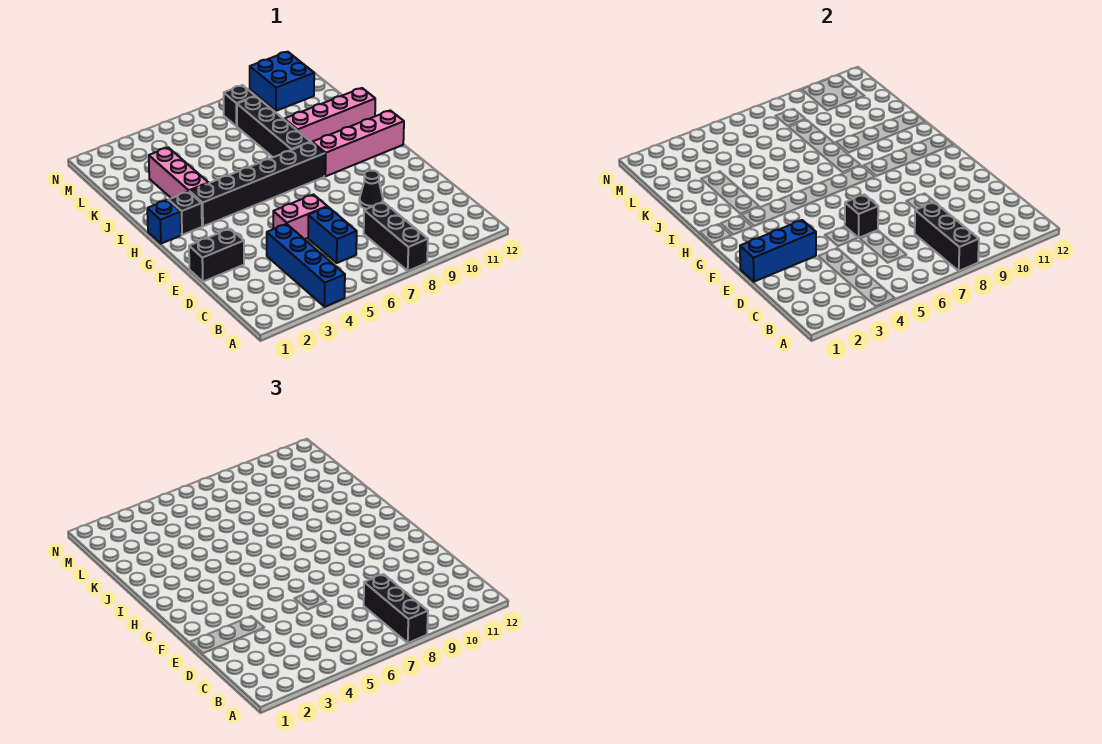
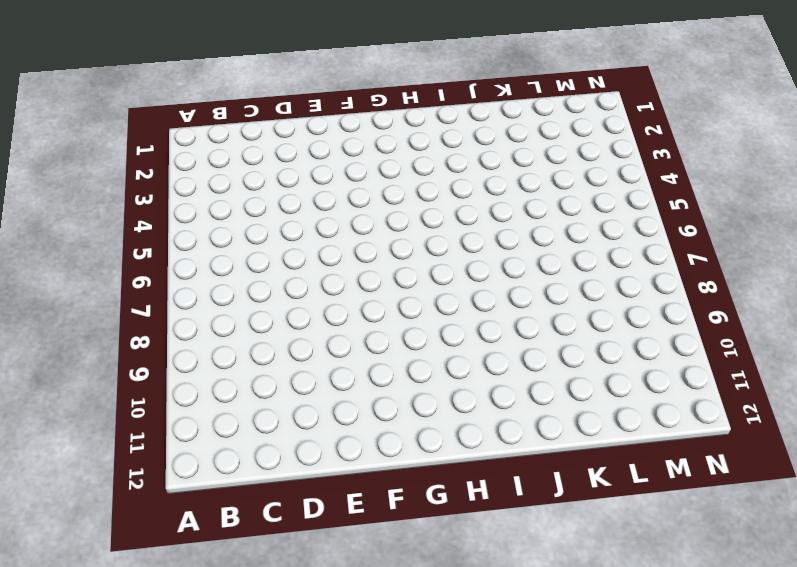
none -> blue brick A4:D4 level 1
none -> black brick A8:C8 level 1
none -> blue brick C6:D6 level 1

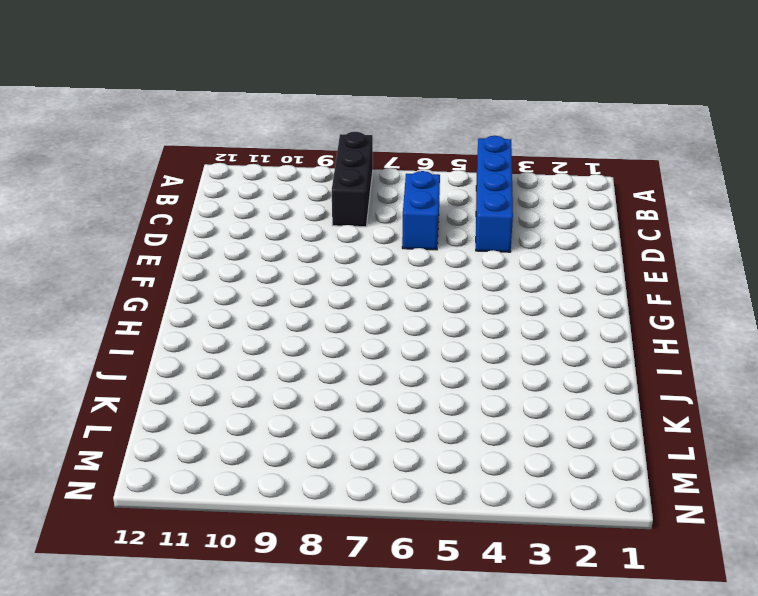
none -> black brick E1:E2 level 1
none -> pink brick E5:E6 level 1
none -> black cone E9 level 1

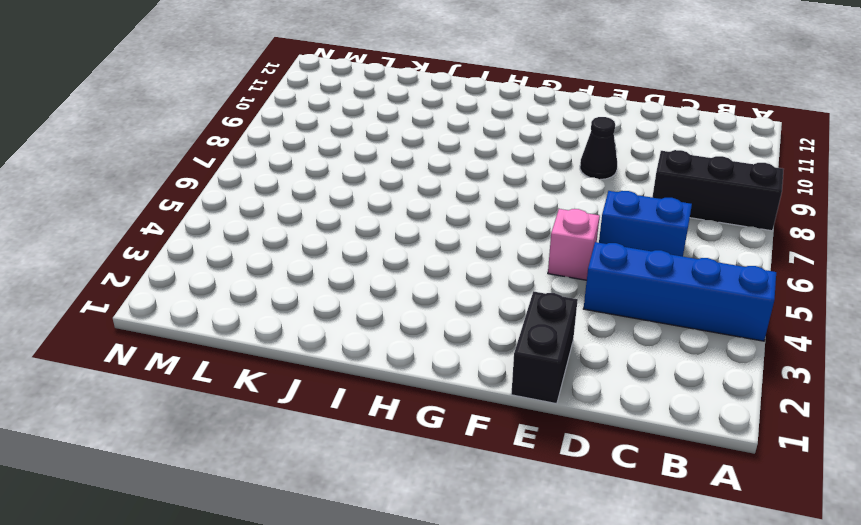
pink brick E5 level 1 -> pink brick E5:E6 level 1
none -> blue brick H1 level 1
none -> black brick H2 level 1
none -> black brick H3:H8 level 1

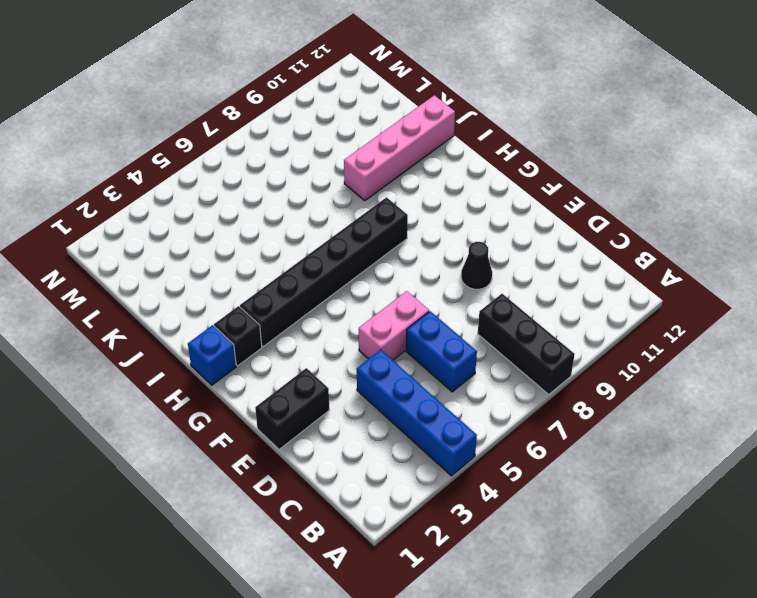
none -> pink brick H9:H12 level 1
none -> pink brick I3:K3 level 1
none -> black brick I8:L8 level 1

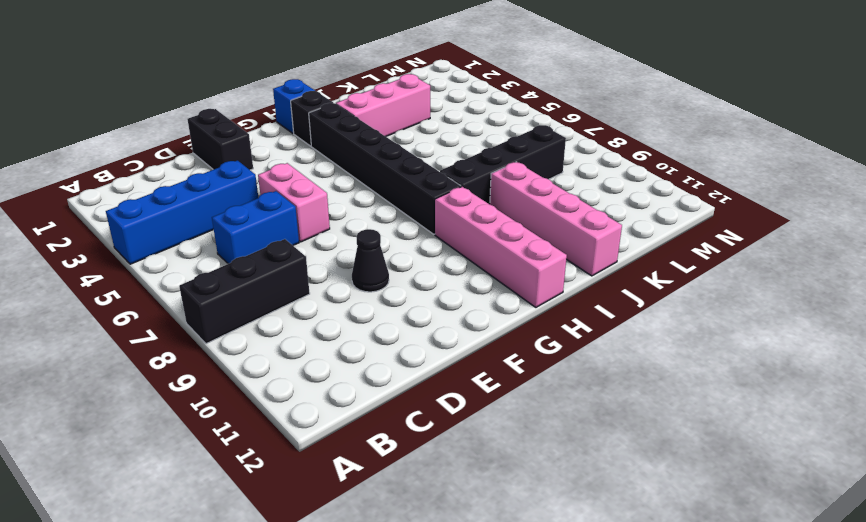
none -> black brick M8 level 1
none -> blue brick M10:N11 level 1
none -> black brick A8:C8 level 2

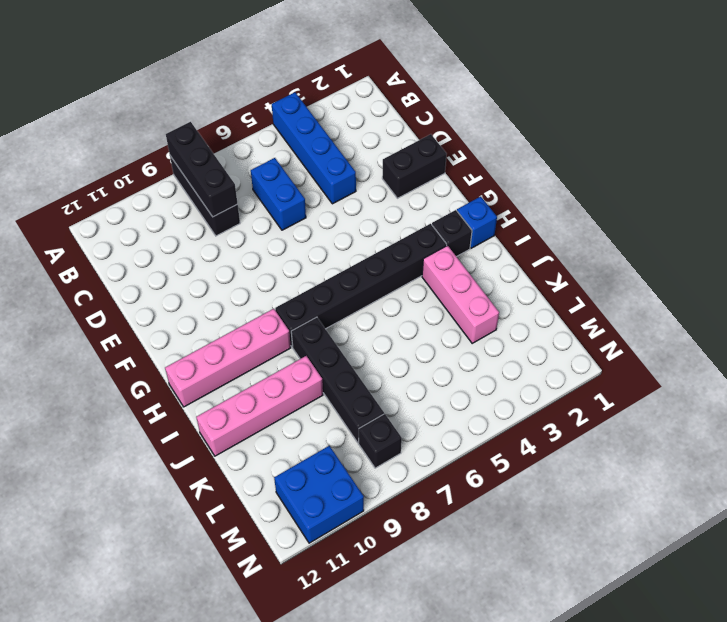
none -> pink brick E5:E6 level 1
none -> black cone E9 level 1
none -> blue brick E1:E3 level 2

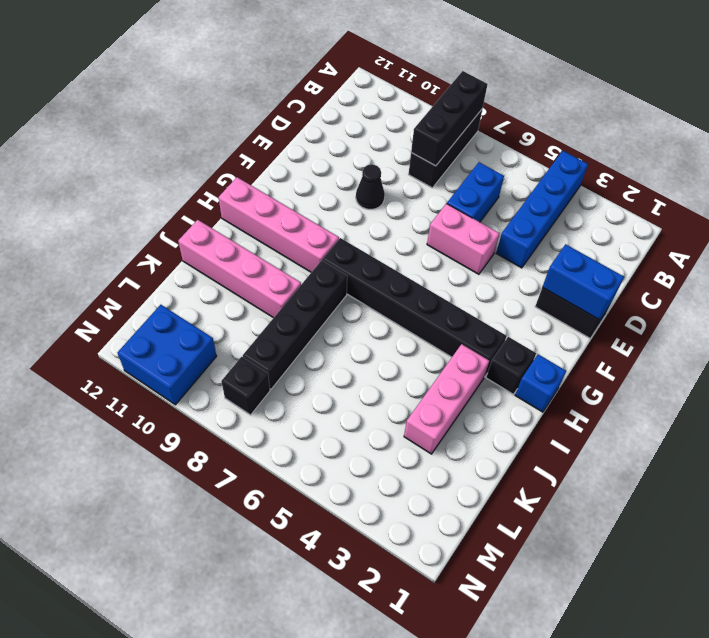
blue brick E1:E2 level 2 -> blue brick E1:E3 level 2
none -> black brick E6 level 2
none -> black brick A8:C8 level 3

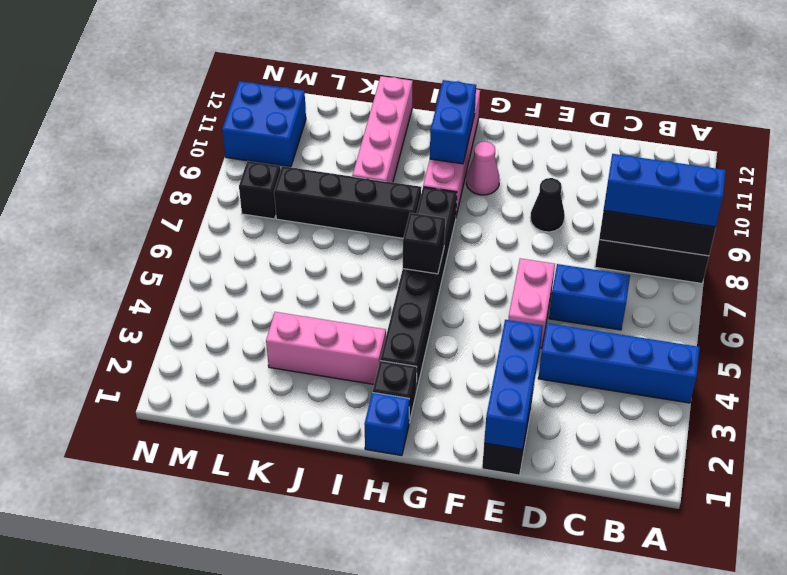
blue brick A8:C8 level 3 -> black brick A8:C8 level 3
pink cone G10 level 1 -> none
black brick H6 level 2 -> black brick E6 level 2
blue brick H10:H11 level 2 -> none

